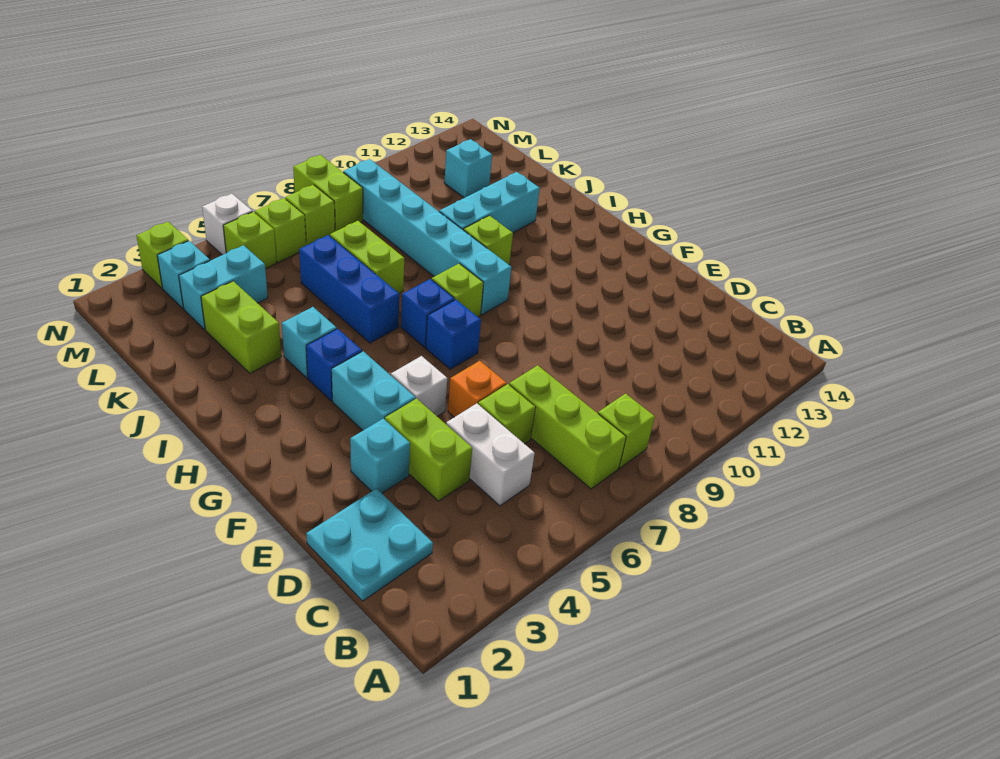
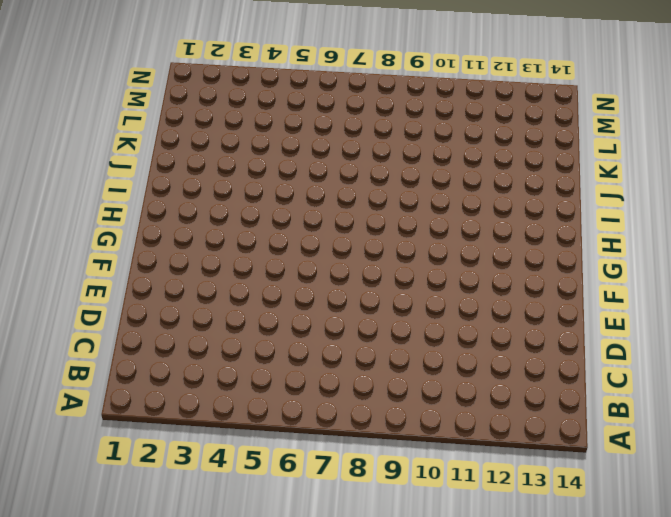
none -> lime brick B7:D7 level 1
none -> lime brick B8 level 1
none -> cyan plate C1:D2 level 1
none -> white brick C5:D5 level 1

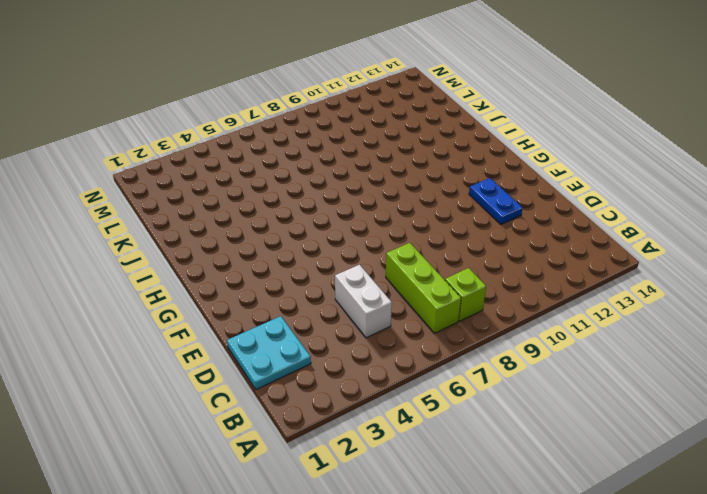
blue plate E12:F12 level 1 -> none
none -> lime brick D4:E4 level 1
none -> lime brick D6 level 1
none -> cyan brick E3 level 1
none -> orange brick E6 level 1

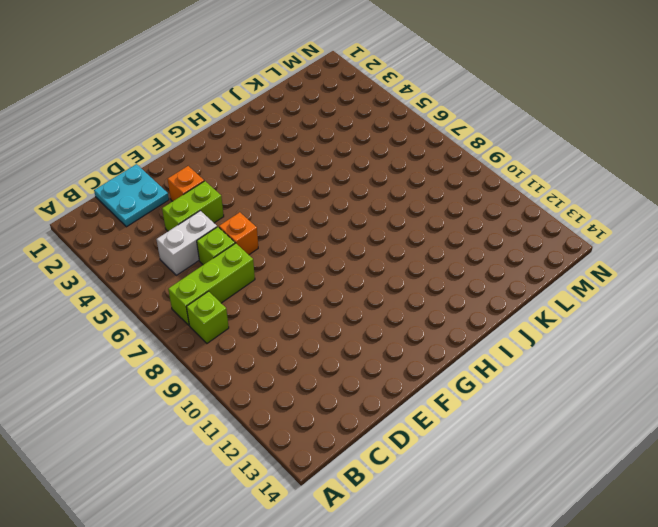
orange brick E3 level 1 -> cyan brick E3 level 1
none -> cyan brick F4:G4 level 1
none -> white brick F5 level 1
none -> blue brick G7 level 1
none -> blue brick H4 level 1

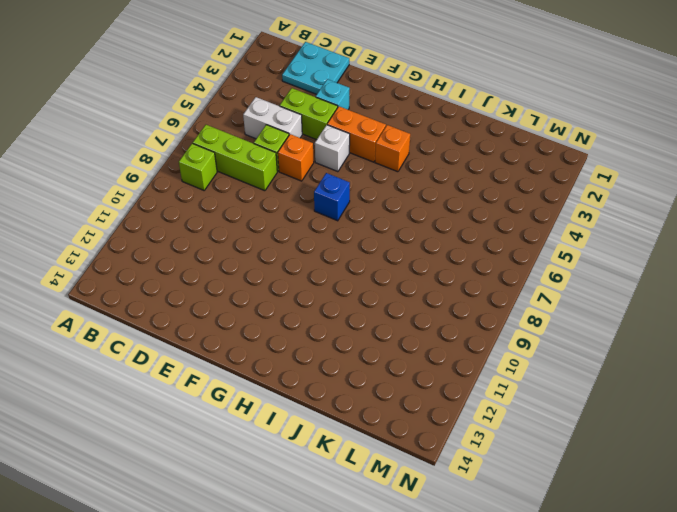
orange brick F4:G4 level 1 -> cyan brick F4:G4 level 1
orange brick H4 level 1 -> blue brick H4 level 1
none -> blue brick H7 level 1
none -> lime brick H8 level 1
none -> cyan brick H9:M9 level 1
none -> cyan brick I4 level 1

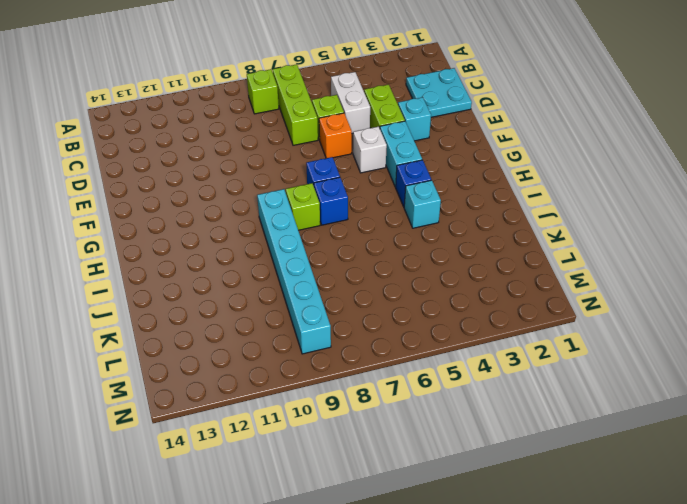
none -> blue brick I6:K6 level 1
none -> lime brick I10 level 1
none -> lime brick J3:K3 level 1
none -> lime brick J7:K7 level 1

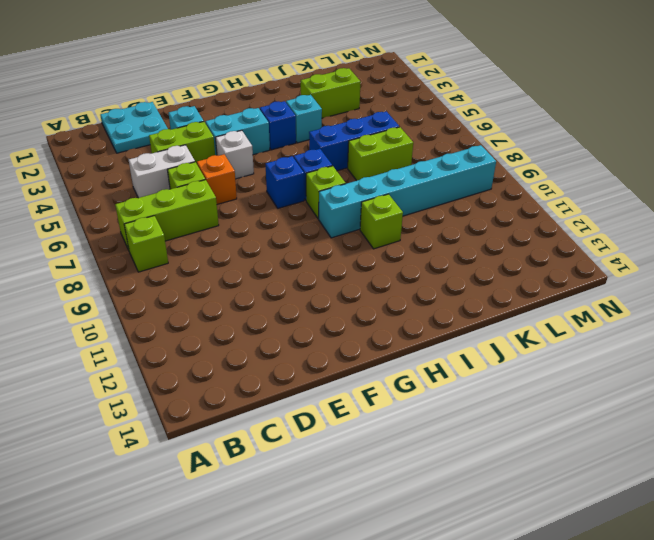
none -> cyan brick J10:J12 level 1
none -> cyan brick L3:L4 level 1
none -> cyan brick L12 level 1
none -> cyan brick M3 level 1

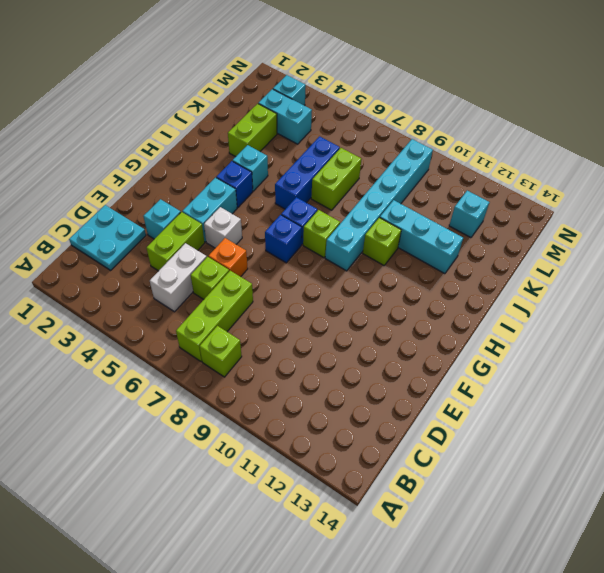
none -> lime brick M5 level 1
none -> lime brick M6 level 1
none -> lime brick M7 level 1
none -> lime brick M8:N8 level 1

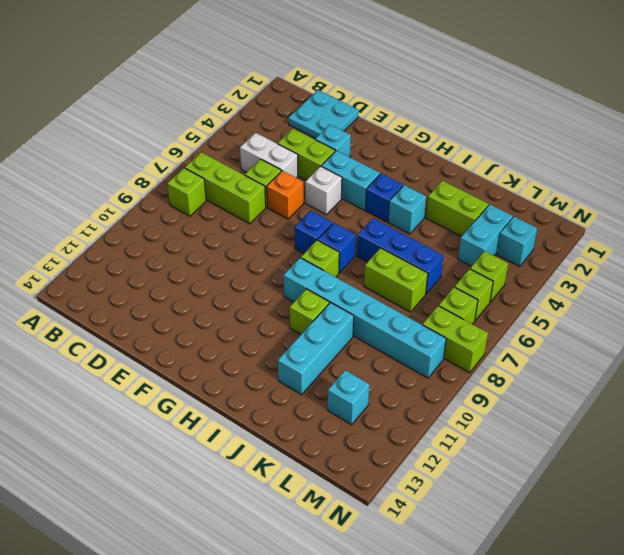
none -> lime brick N3 level 1
none -> white brick N5 level 1

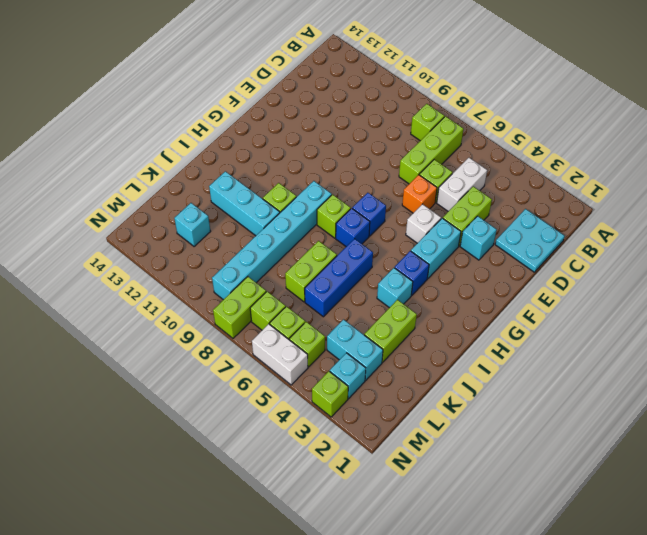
white brick N5:N6 level 1 -> white brick N5 level 1

